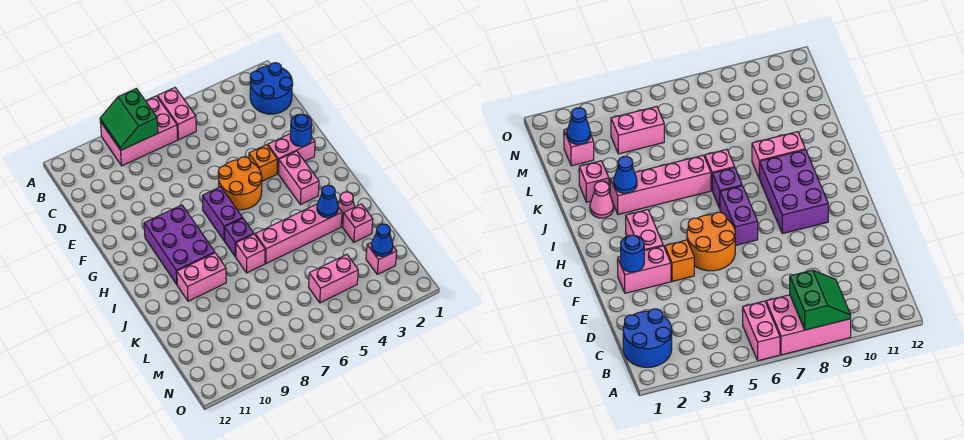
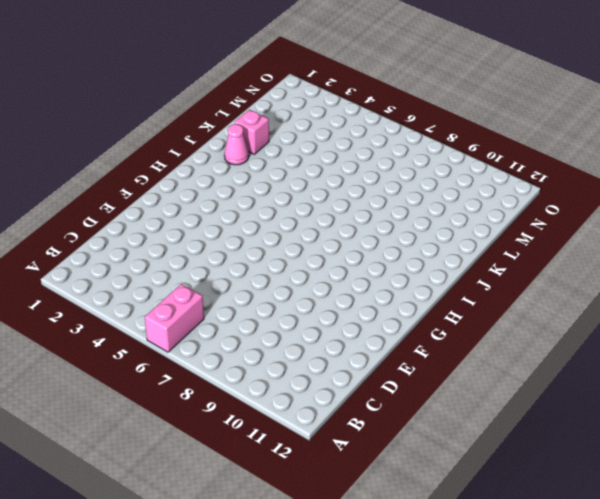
none -> pink brick A7:B9 level 1
none -> blue round brick B1:C2 level 1
none -> pink brick F2:F3 level 1

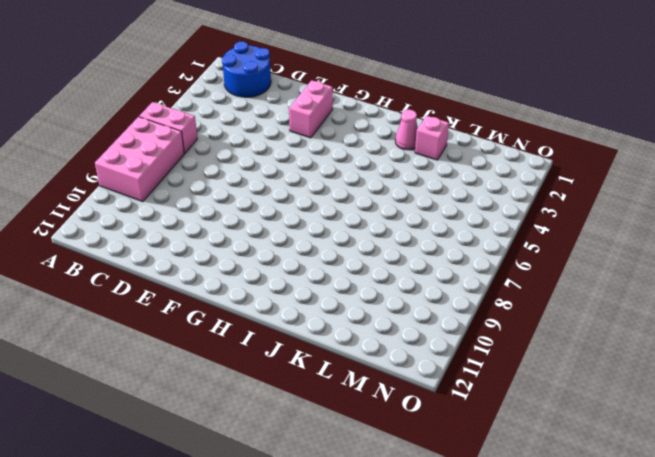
none -> orange brick F4 level 1
none -> orange round brick F5:G6 level 1
none -> pink brick G3:H3 level 1

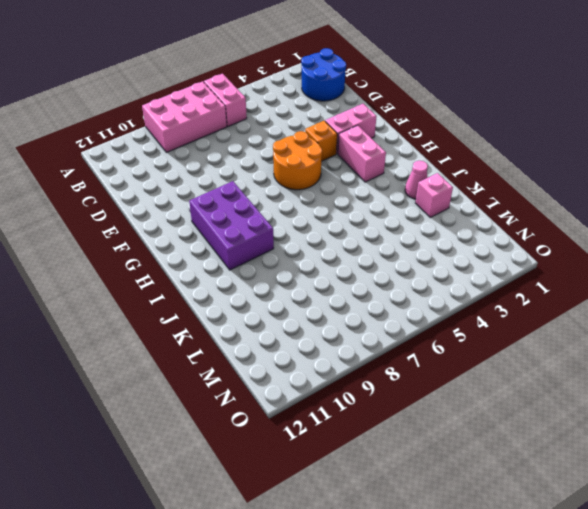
none -> purple brick G7:H7 level 1
none -> purple brick I7 level 1
none -> pink brick J3:J6 level 1

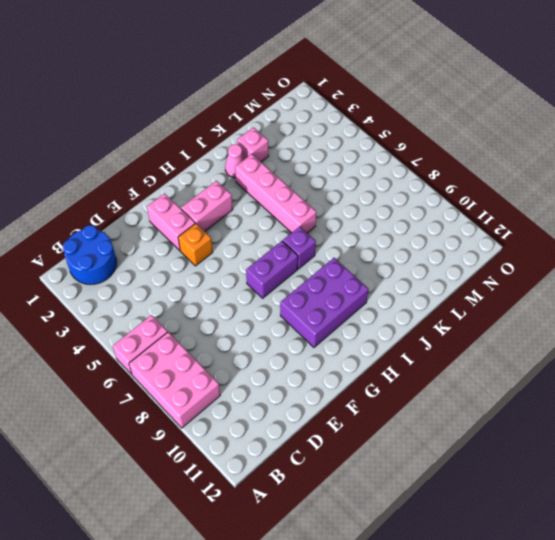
none -> orange round brick F5:G6 level 1
none -> pink brick J7 level 1
none -> pink brick J9:J10 level 1

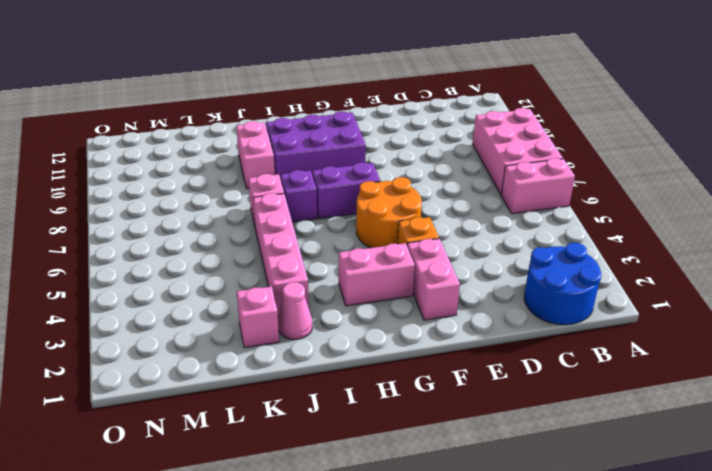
none -> pink brick M2 level 1
none -> pink brick M4:M5 level 1
none -> green slope A8:B9 level 2 top 8

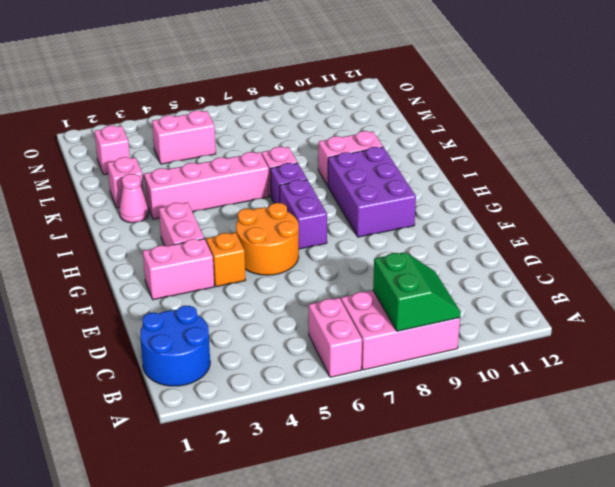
none -> blue round brick F2 level 2
none -> blue cone J3 level 2
none -> blue cone M2 level 2

